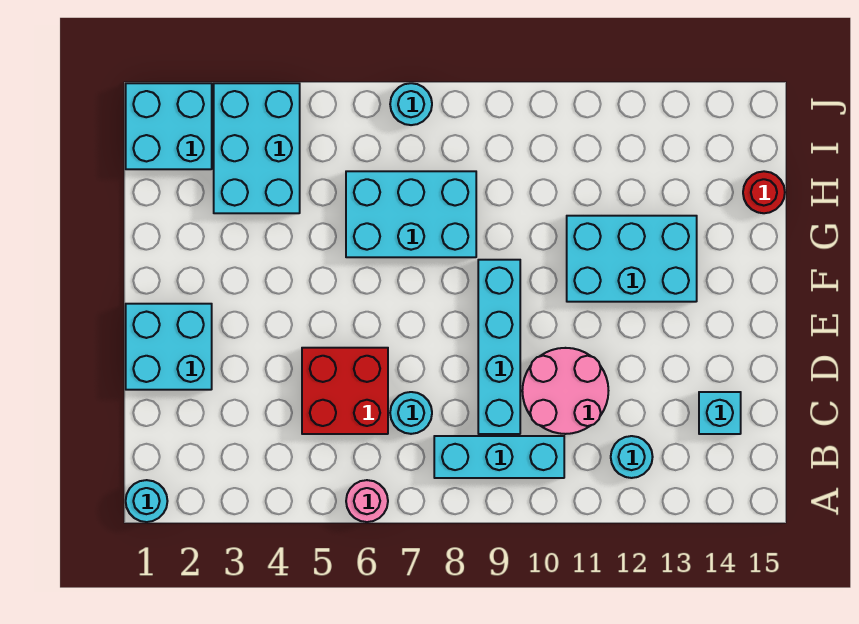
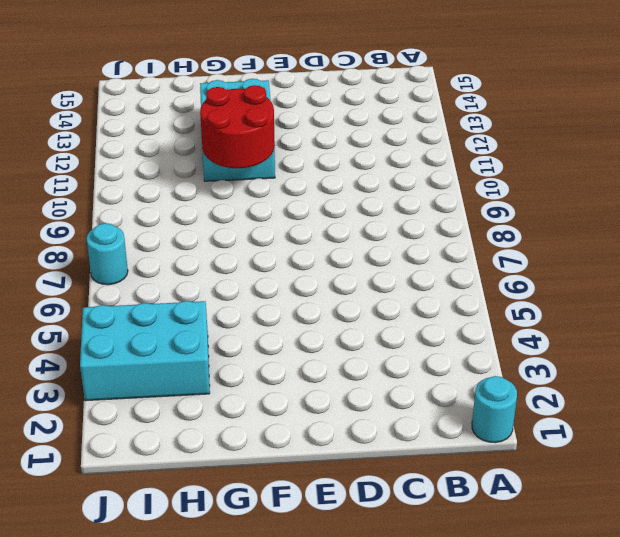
red round brick F10:G11 level 2 -> none
none -> pink round brick A6 level 1
none -> cyan brick B8:B10 level 1
none -> cyan round brick B12 level 1

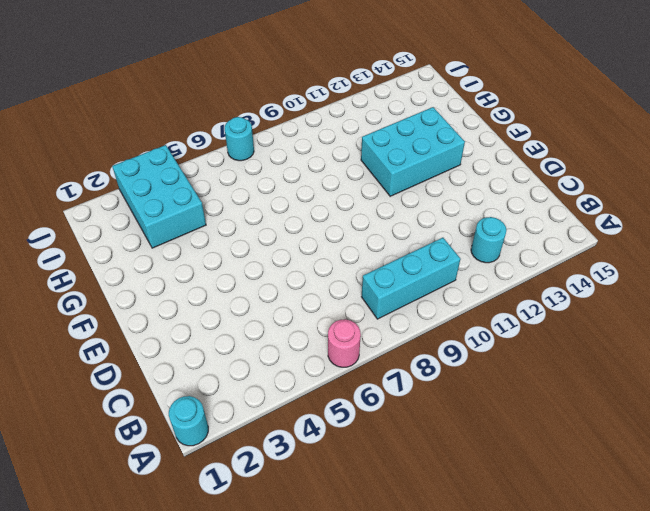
none -> red brick C5:D6 level 1
none -> cyan round brick C7 level 1
none -> cyan brick C9:F9 level 1

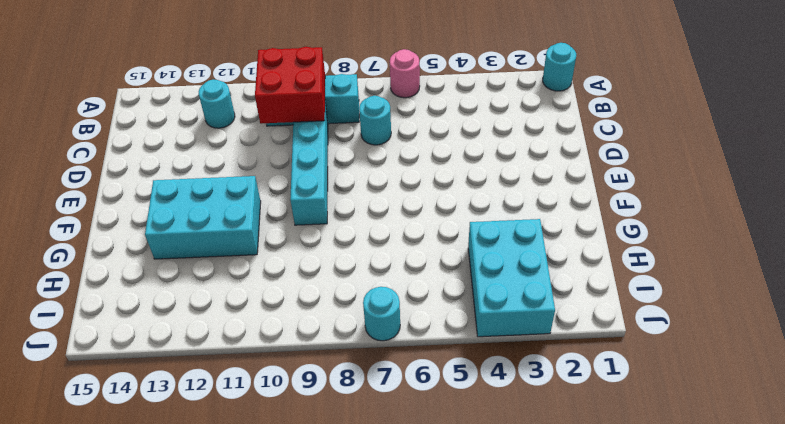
red brick B9:C10 level 2 -> red brick C5:D6 level 1
none -> pink round brick C10:D11 level 1
none -> cyan brick C14 level 1
none -> cyan brick D1:E2 level 1

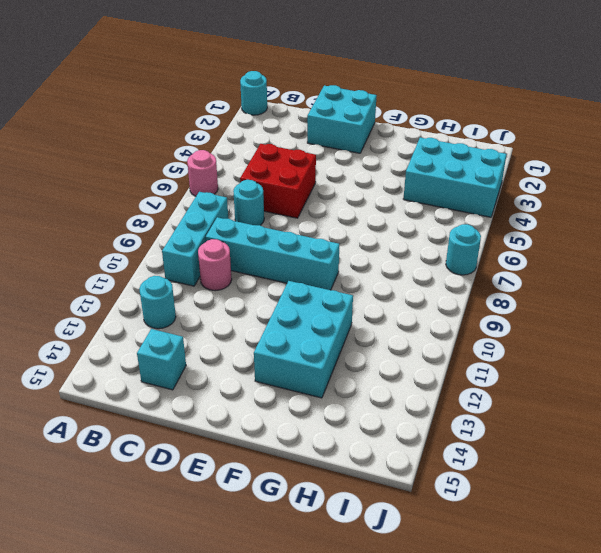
pink round brick C10 level 1 -> pink round brick C10:D11 level 1
none -> cyan brick G6:H8 level 1
none -> red round brick H15 level 1
none -> cyan brick I1:J2 level 1

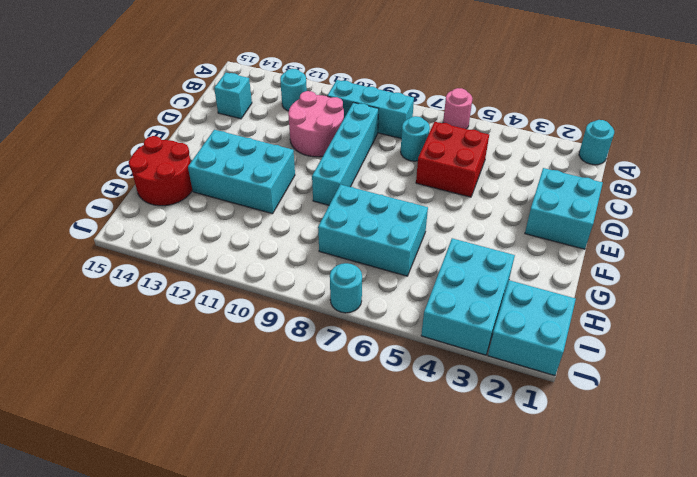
red round brick G14:H15 level 1 -> red round brick H15 level 1

